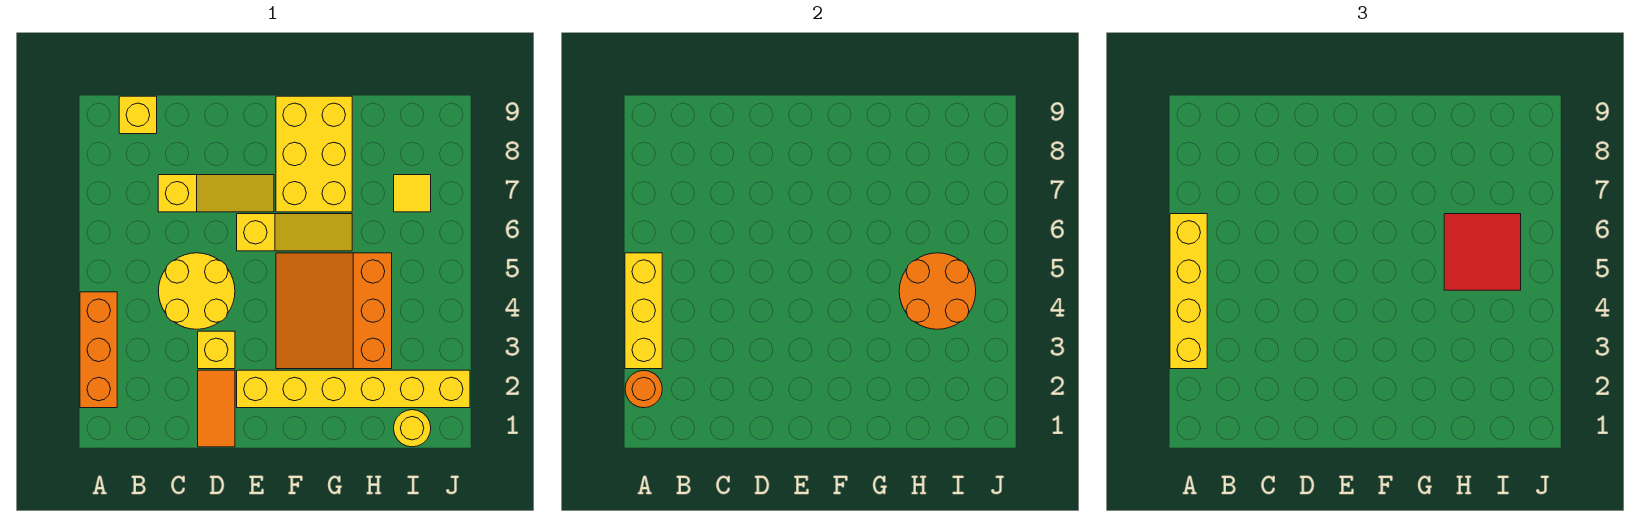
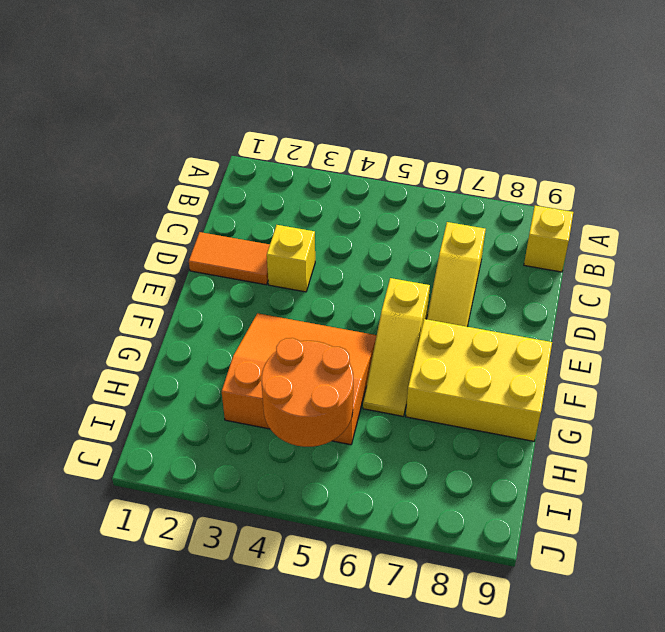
none -> orange brick A2:A4 level 1
none -> yellow round brick C4:D5 level 1
none -> yellow brick E2:J2 level 1

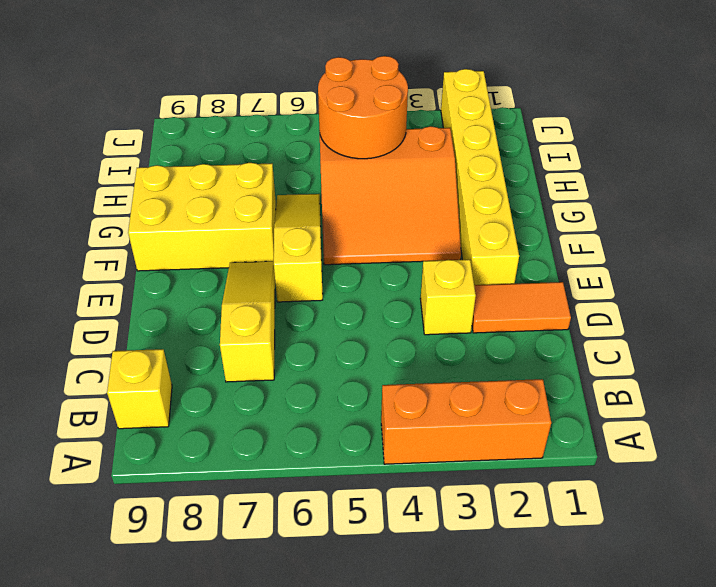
none -> yellow round brick C4:D5 level 1
none -> yellow round brick I1 level 1
none -> yellow tile I7 level 1

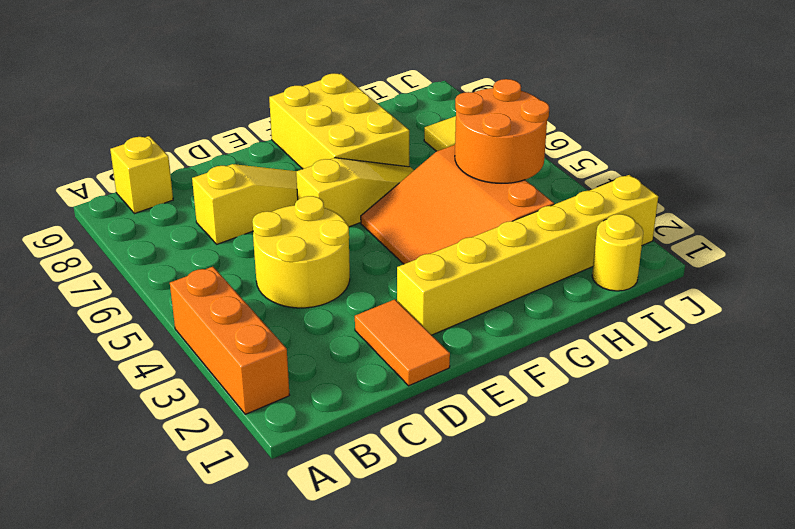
none -> yellow brick D3 level 1
none -> orange round brick A2 level 2
none -> yellow brick A3:A5 level 2

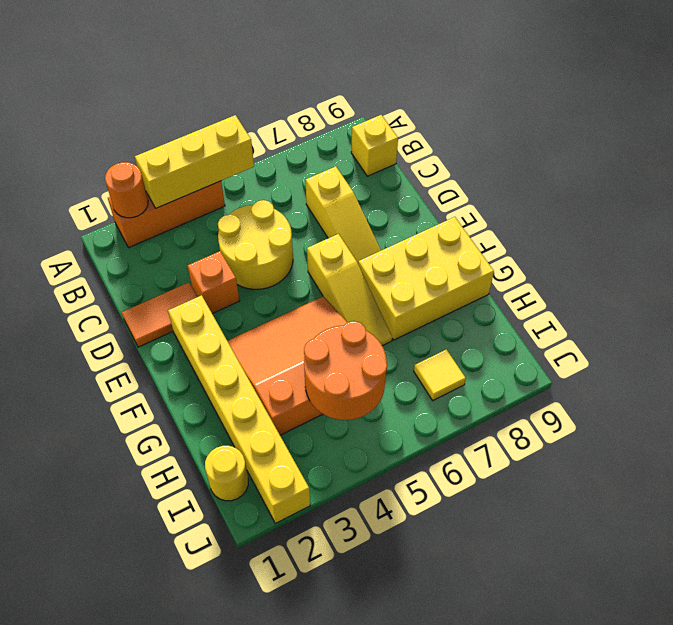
orange brick D3 level 1 -> yellow brick D3 level 1
none -> yellow brick A3:A6 level 3
none -> red tile H5:I6 level 3

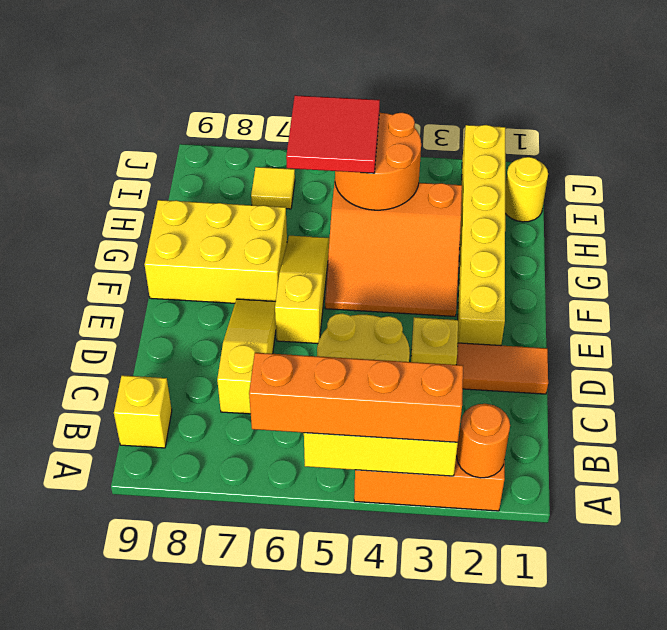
orange brick A3:A6 level 3 -> yellow brick A3:A6 level 3

